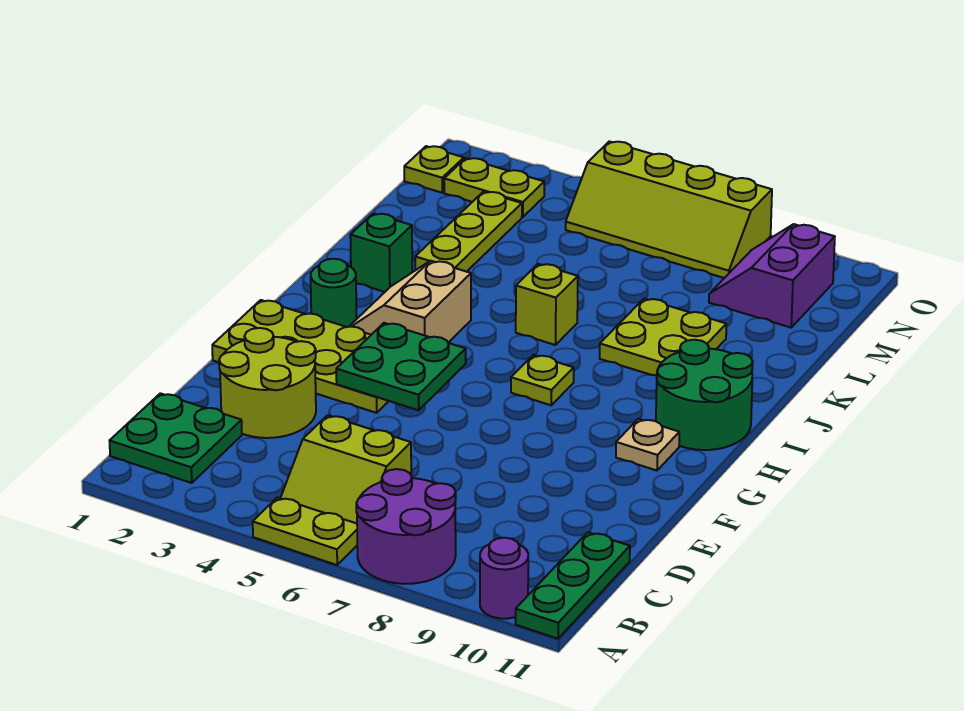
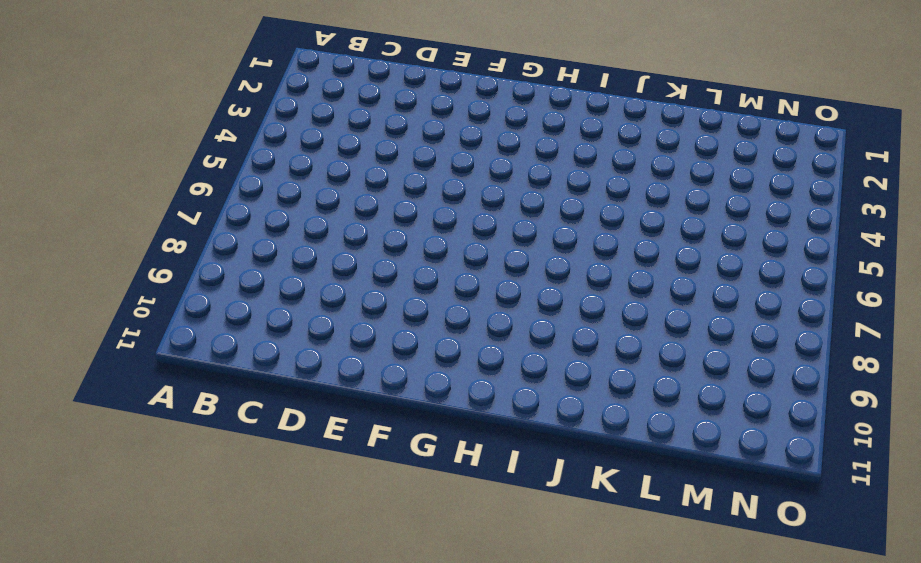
none -> lime plate A5:A6 level 1
none -> purple round brick A7:B8 level 1
none -> purple round brick A10 level 1

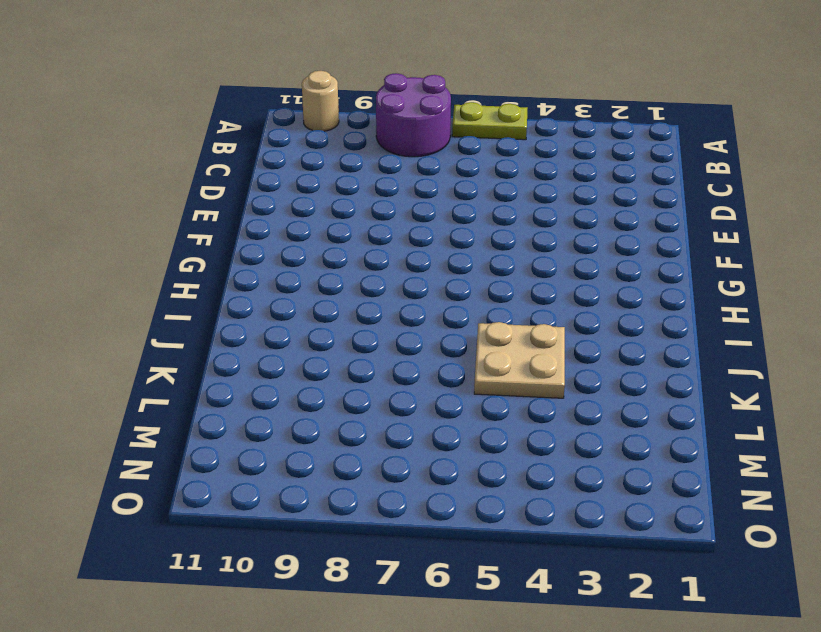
tan round brick A10 level 1 -> purple round brick A10 level 1
tan plate J4:K5 level 1 -> none
none -> green plate A11:C11 level 1
none -> green plate B1:C2 level 1
none -> lime slope B5:C6 level 1 top C

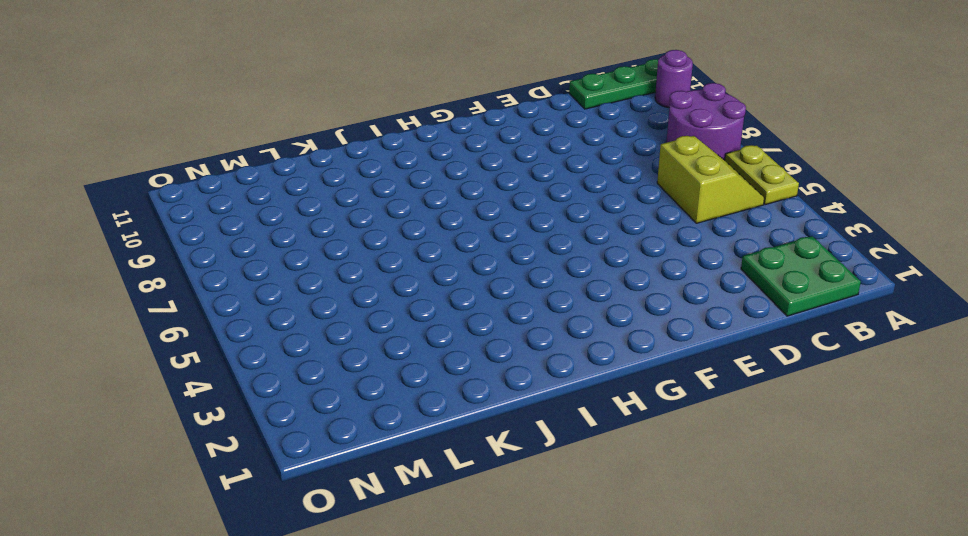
none -> lime round brick D2:E3 level 1
none -> lime plate F1:G4 level 1
none -> tan plate G10 level 1

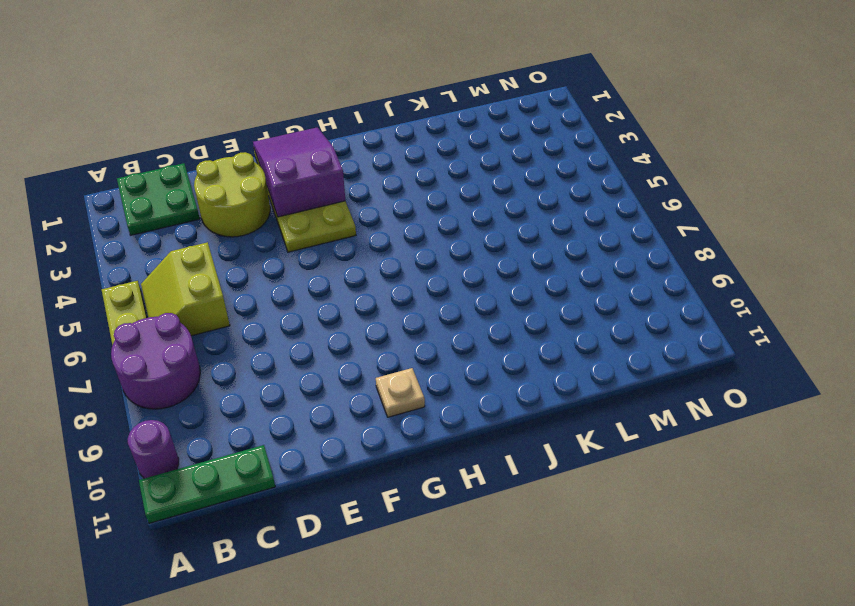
purple slope F1:G3 level 2 top 3 -> none
none -> green round brick H2 level 1
none -> tan slope H3:I4 level 1 top 4
none -> lime plate H7 level 1

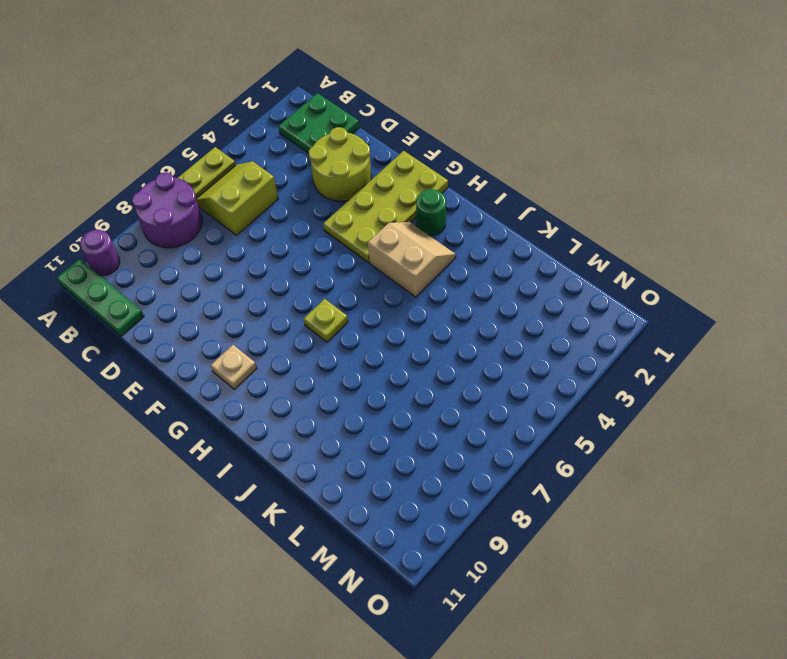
none -> green round brick H10:I11 level 1
none -> green brick J2 level 1
none -> lime brick J6 level 1

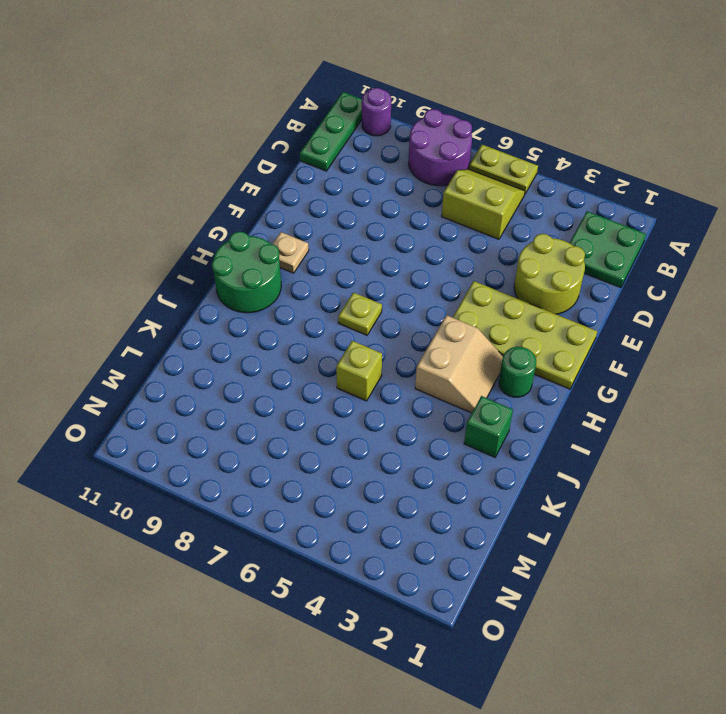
none -> lime plate J8:K9 level 1
none -> lime plate K3:M3 level 1
none -> purple slope M9:N10 level 1 top 10

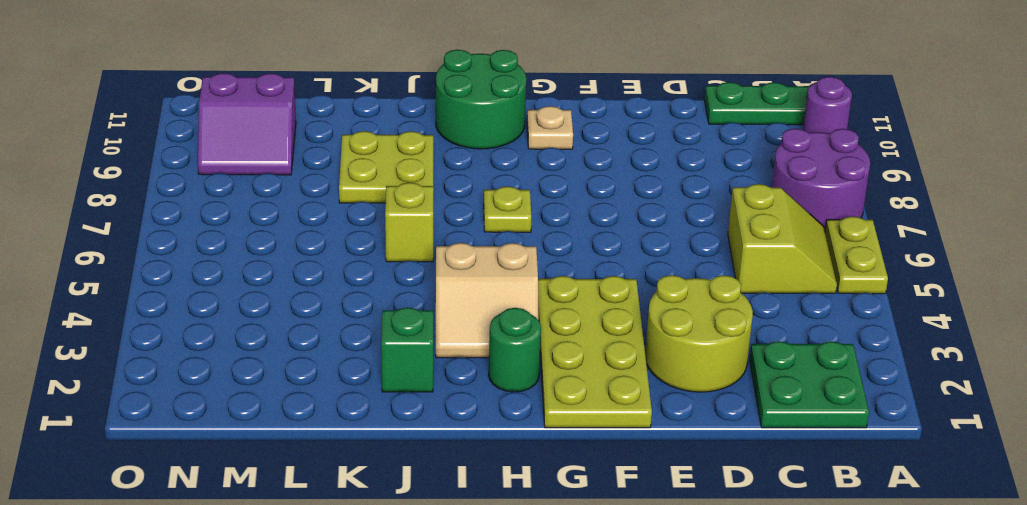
none -> lime plate K3:M3 level 1
none -> lime plate N1 level 1
none -> lime plate N2:N3 level 1

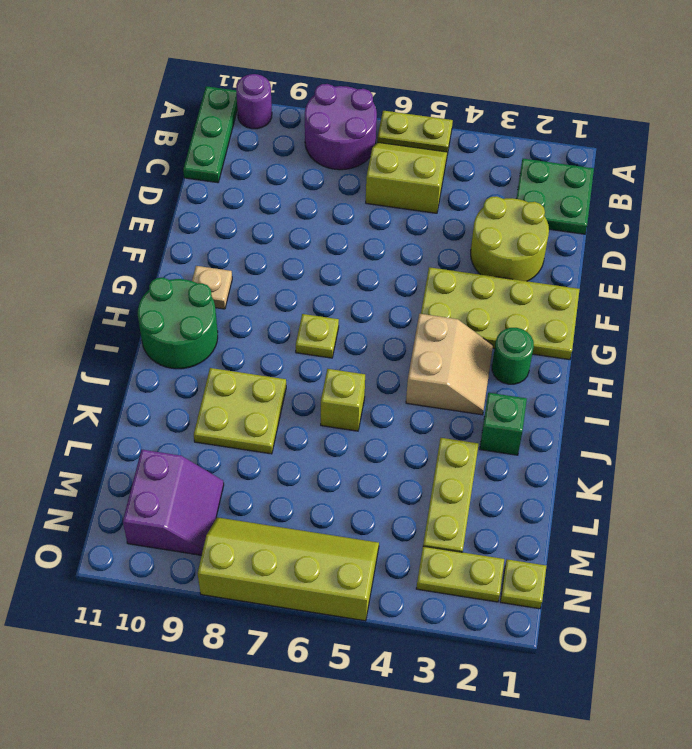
none -> green plate F4:G5 level 2

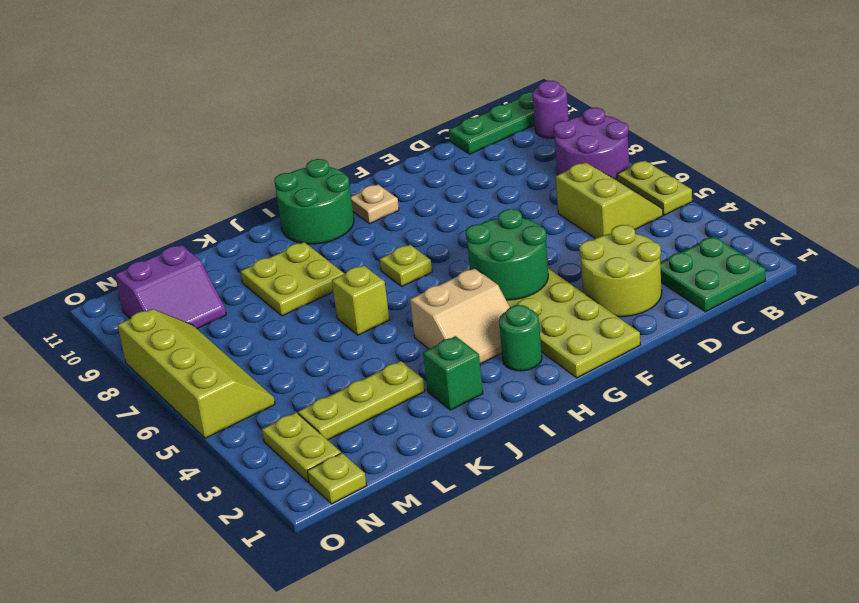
green round brick F4:G5 level 2 -> green plate F4:G5 level 2

